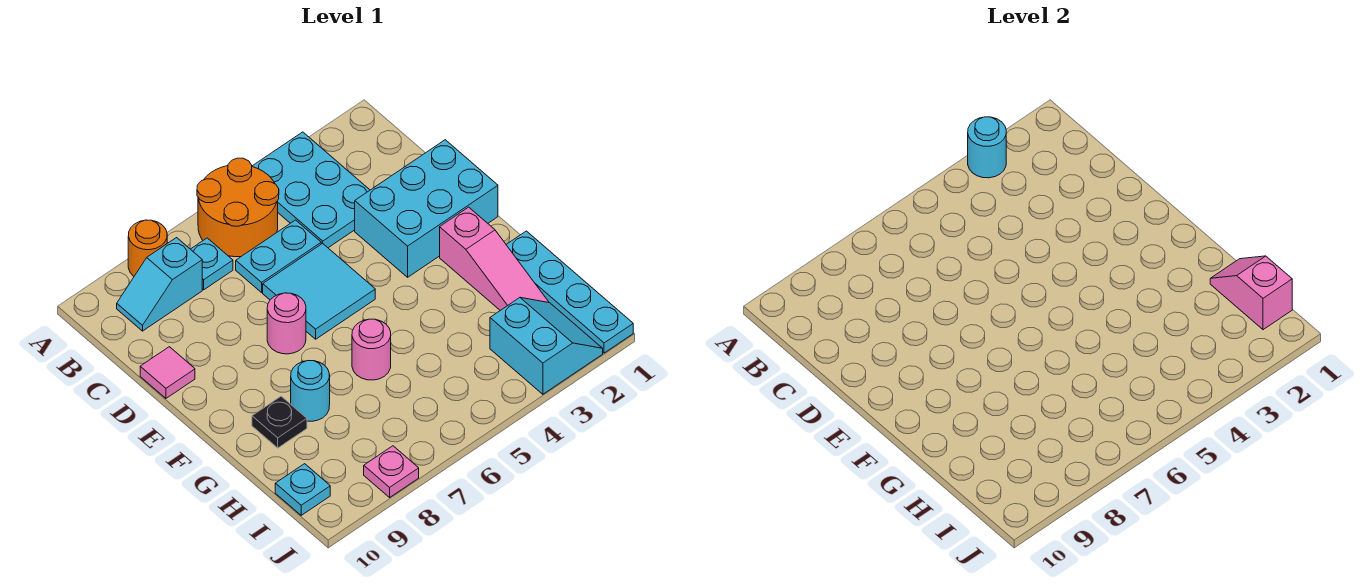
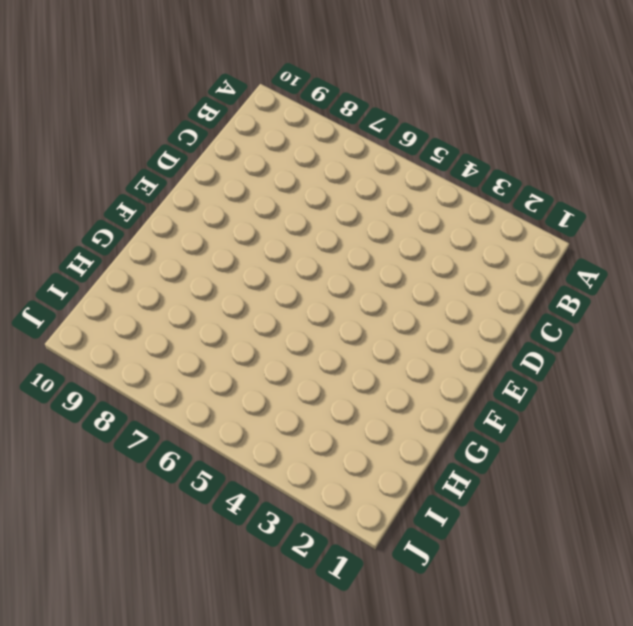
none -> cyan plate A3:C4 level 1
none -> orange round brick A5:B6 level 1
none -> orange round brick A8 level 1

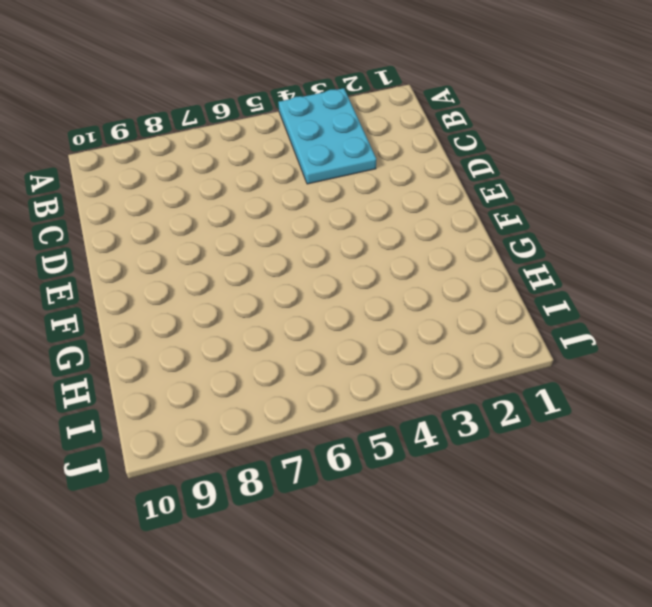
none -> orange round brick A5:B6 level 1
none -> orange round brick A8 level 1
none -> cyan plate B7 level 1

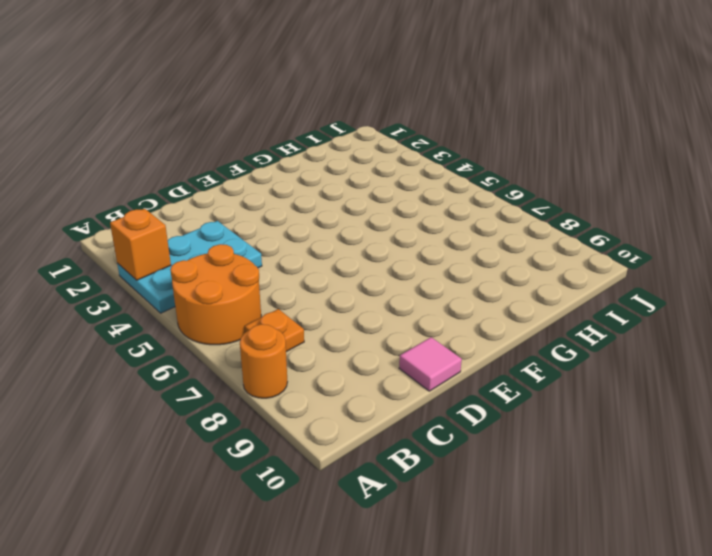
orange brick A3 level 2 -> cyan round brick A3 level 2
orange plate B7 level 1 -> cyan plate B7 level 1
none -> cyan slope B8:B9 level 1 top 8
none -> cyan plate C5:C6 level 1
none -> cyan brick D1:E3 level 1

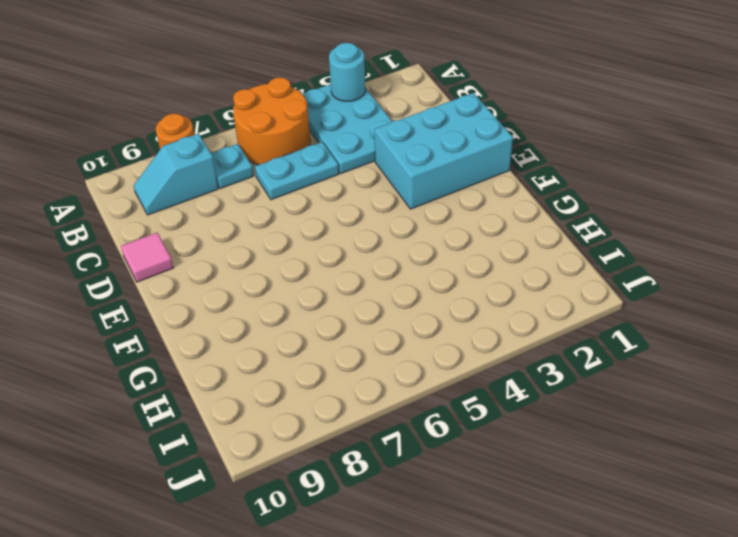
none -> cyan tile D5:E6 level 1
none -> pink round brick E7 level 1
none -> pink slope F2:H2 level 1 top F

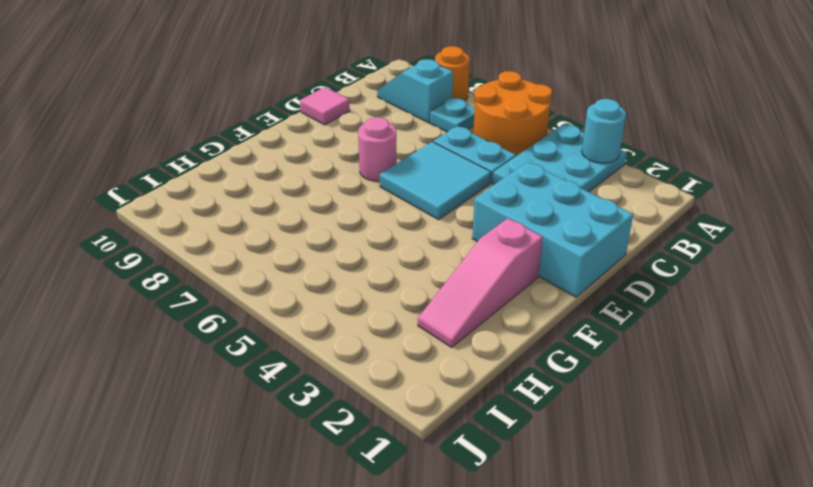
none -> cyan plate G1:J1 level 1
none -> pink round brick G6 level 1
none -> cyan round brick G8 level 1

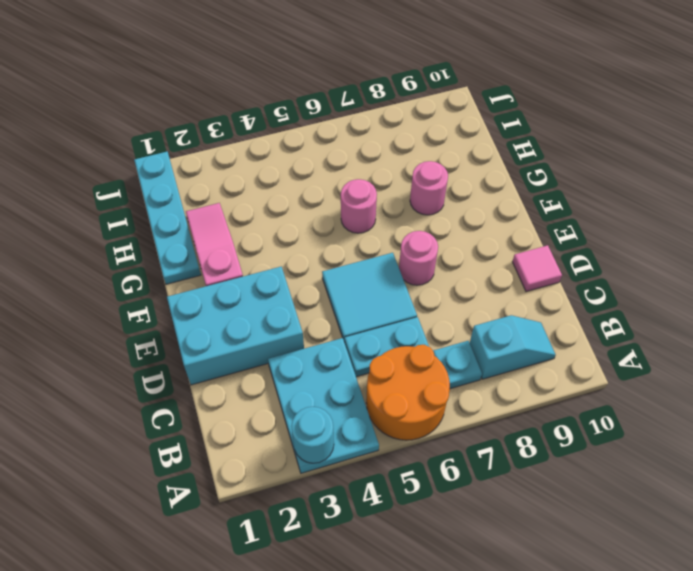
pink round brick G8 level 1 -> cyan round brick G8 level 1
none -> orange round brick A8 level 1
none -> black plate G9 level 1
none -> cyan slope I2:J3 level 1 top 3

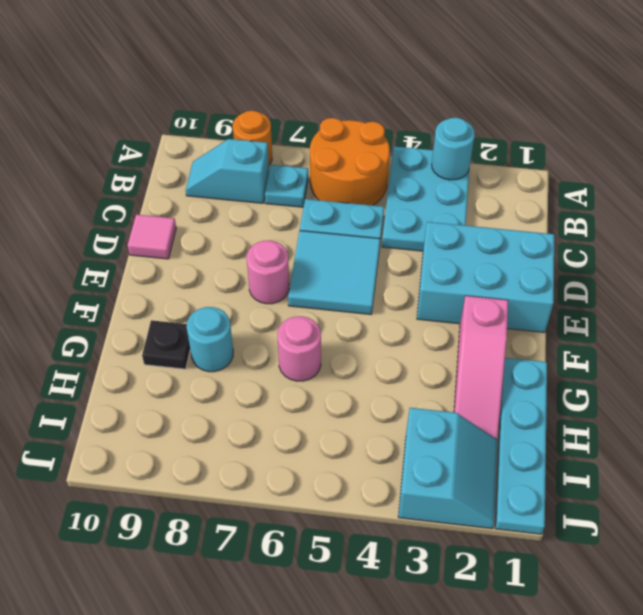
none -> cyan plate I10 level 1
none -> pink plate J8 level 1
none -> pink slope H1:I1 level 2 top I

